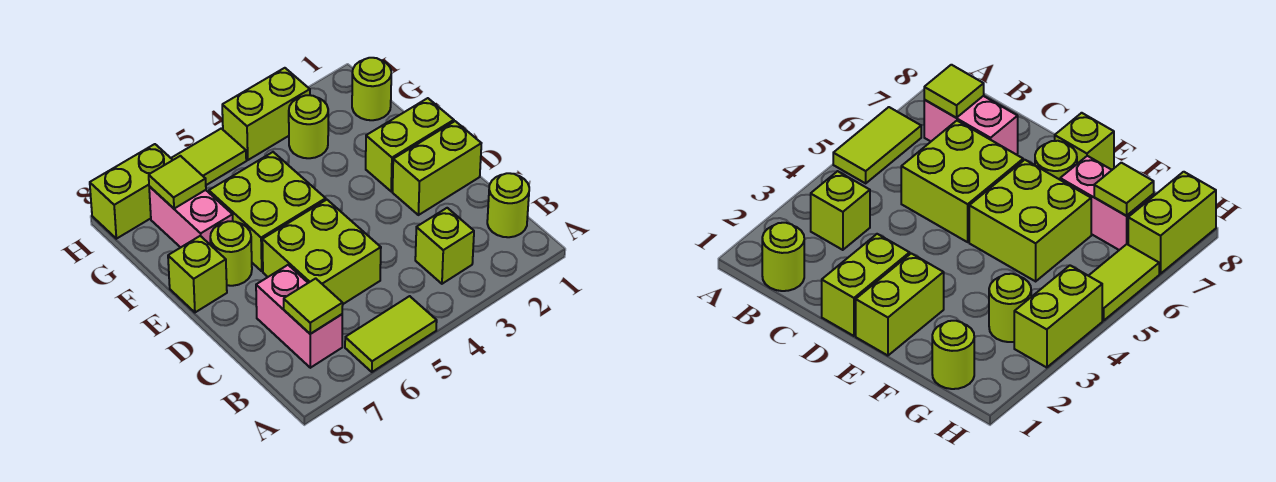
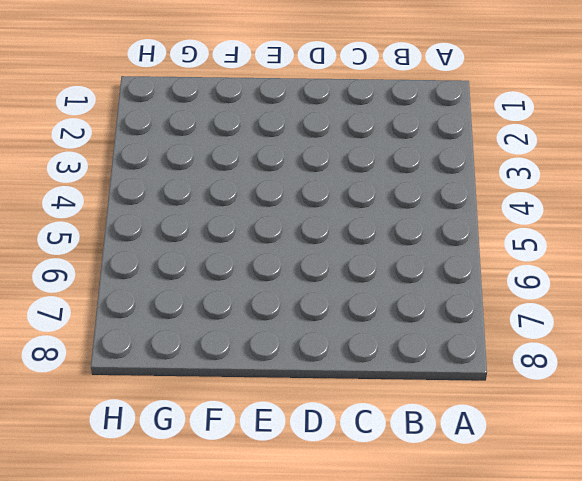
none -> lime tile A5:A6 level 1
none -> lime round brick B1 level 1
none -> lime brick B3 level 1

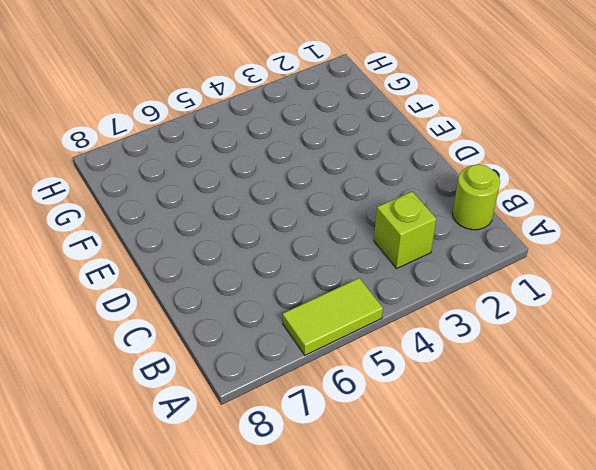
none -> pink brick B7:C7 level 1
none -> lime brick C5:D6 level 1
none -> lime brick D1:D2 level 1

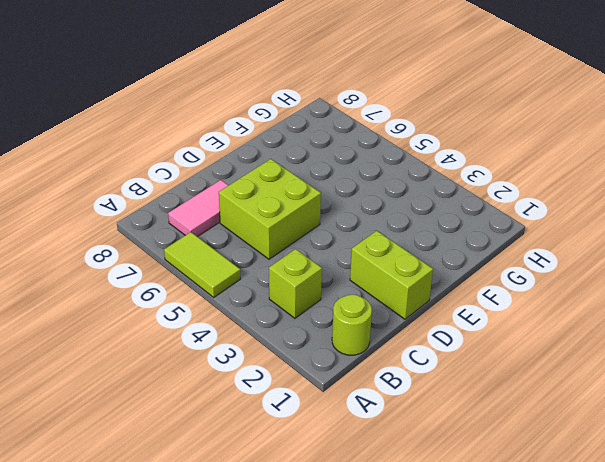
pink tile B7:C7 level 1 -> pink brick B7:C7 level 1
none -> lime brick E1:E2 level 1
none -> lime brick E5:F6 level 1
none -> lime round brick E7 level 1

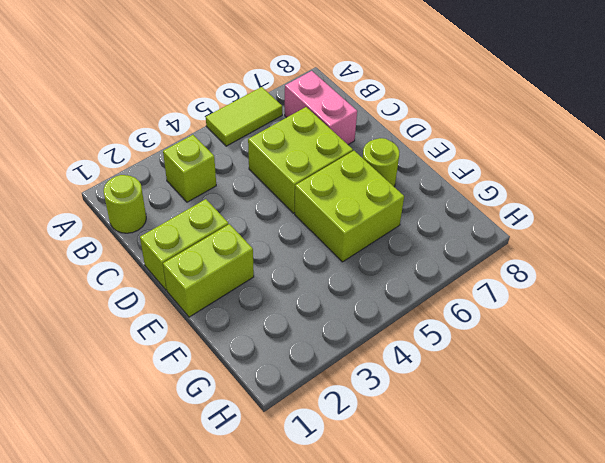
none -> lime brick E8 level 1
none -> pink brick F7:G7 level 1
none -> lime round brick G1 level 1

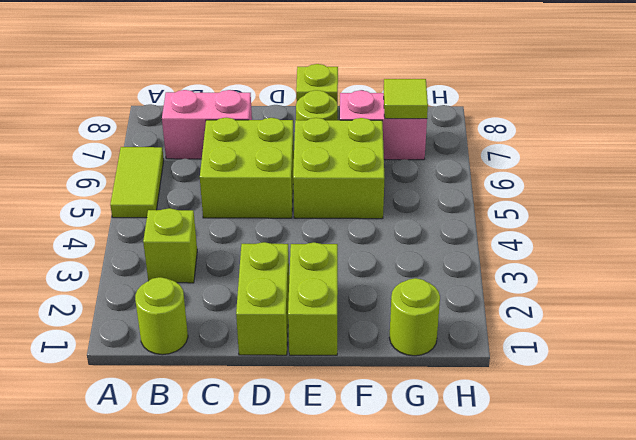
none -> lime round brick G3 level 1
none -> lime brick H3:H4 level 1
none -> lime tile H5:H6 level 1

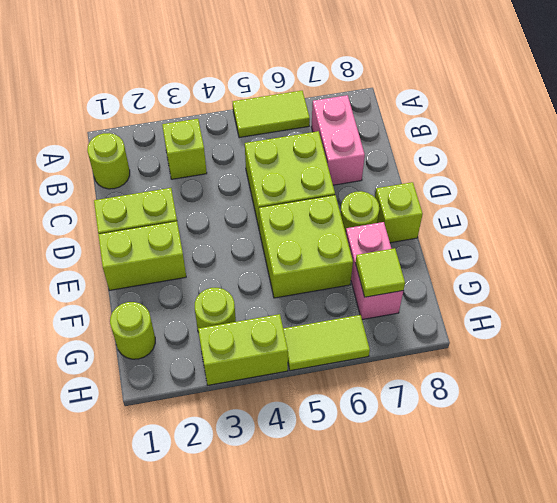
none -> lime brick H7:H8 level 1
none -> lime tile B7 level 2

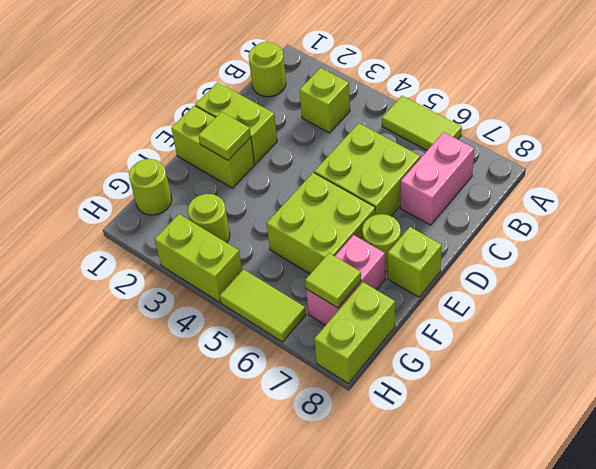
lime tile E2 level 2 -> lime tile B7 level 2
lime brick G8:H8 level 1 -> lime brick H7:H8 level 1

